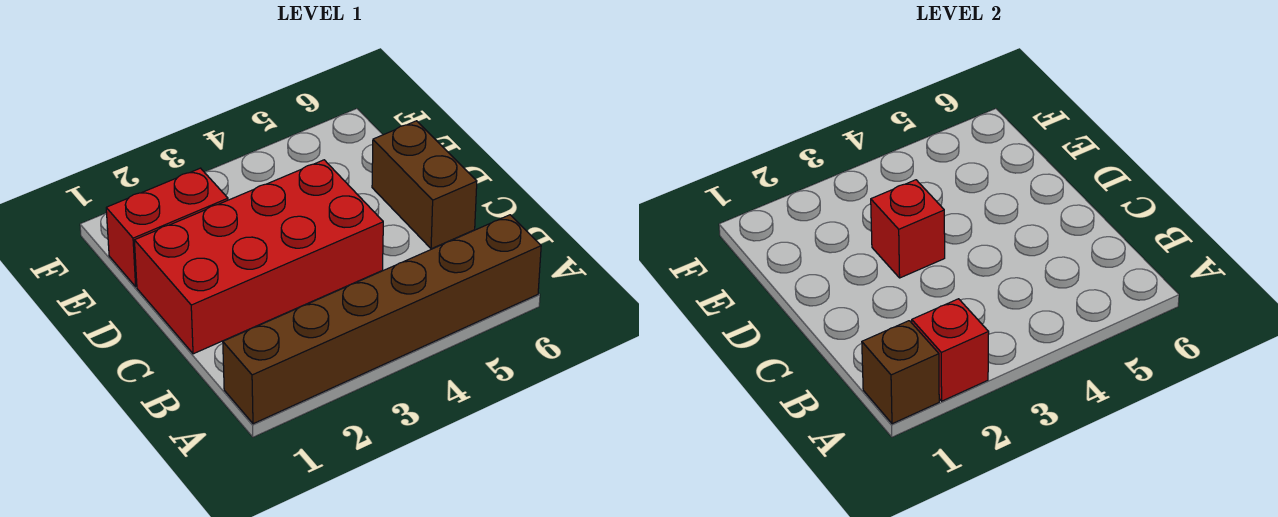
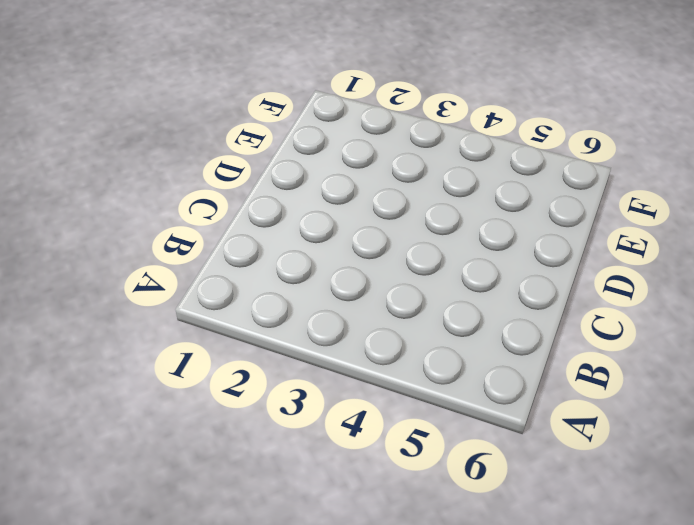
none -> brown brick A1:A6 level 1
none -> red brick C1:D4 level 1

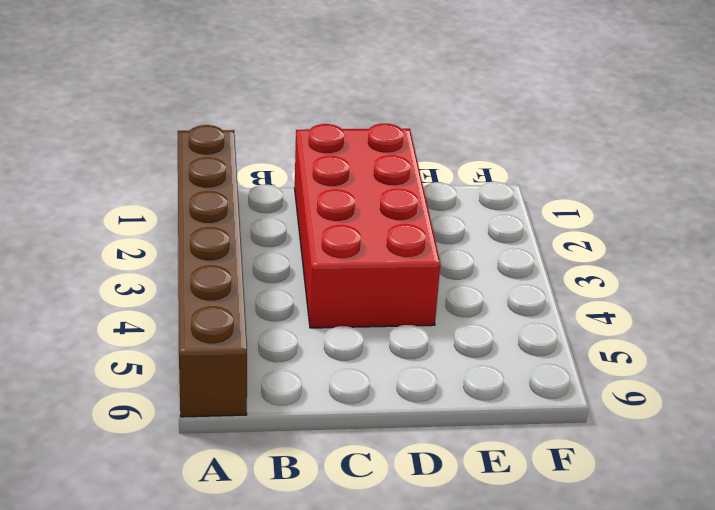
none -> brown brick C6:D6 level 1
none -> red brick E1:E2 level 1

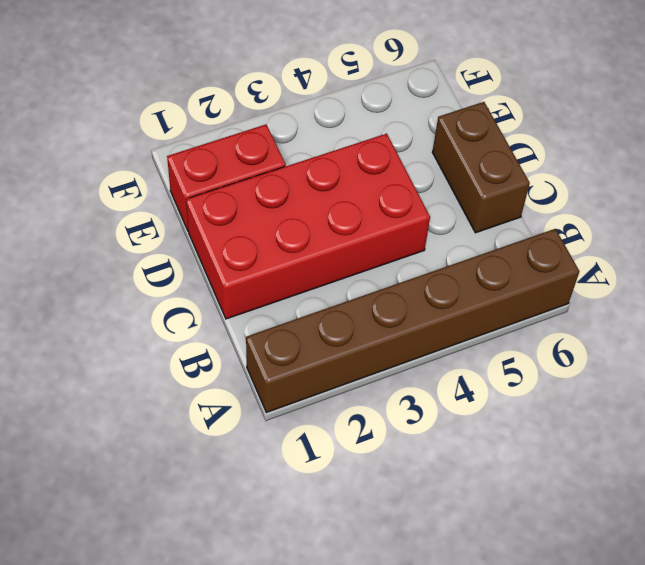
none -> brown brick A1 level 2
none -> red brick A2 level 2

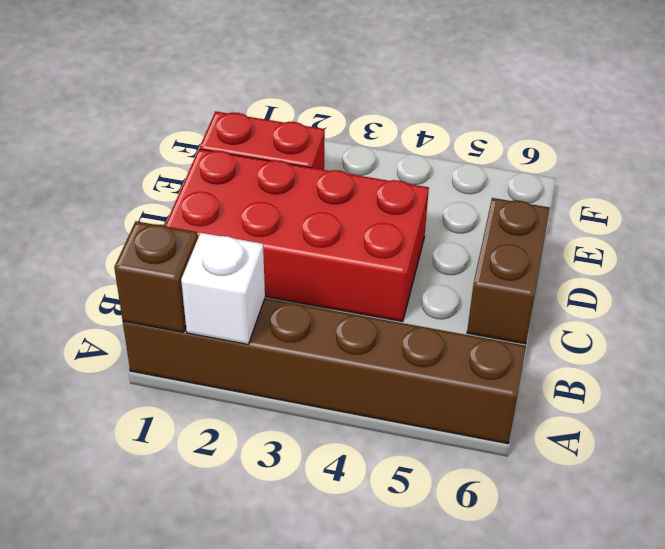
white brick A2 level 2 -> red brick A2 level 2
none -> red brick D3 level 2

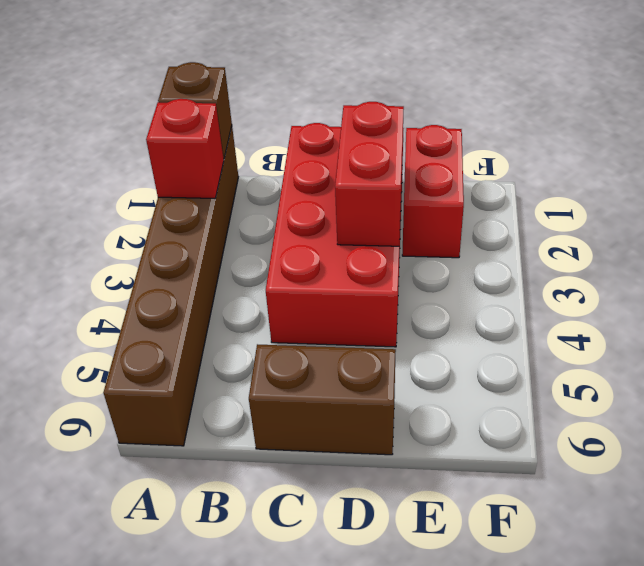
red brick D2:D3 level 2 -> red brick D3 level 2

